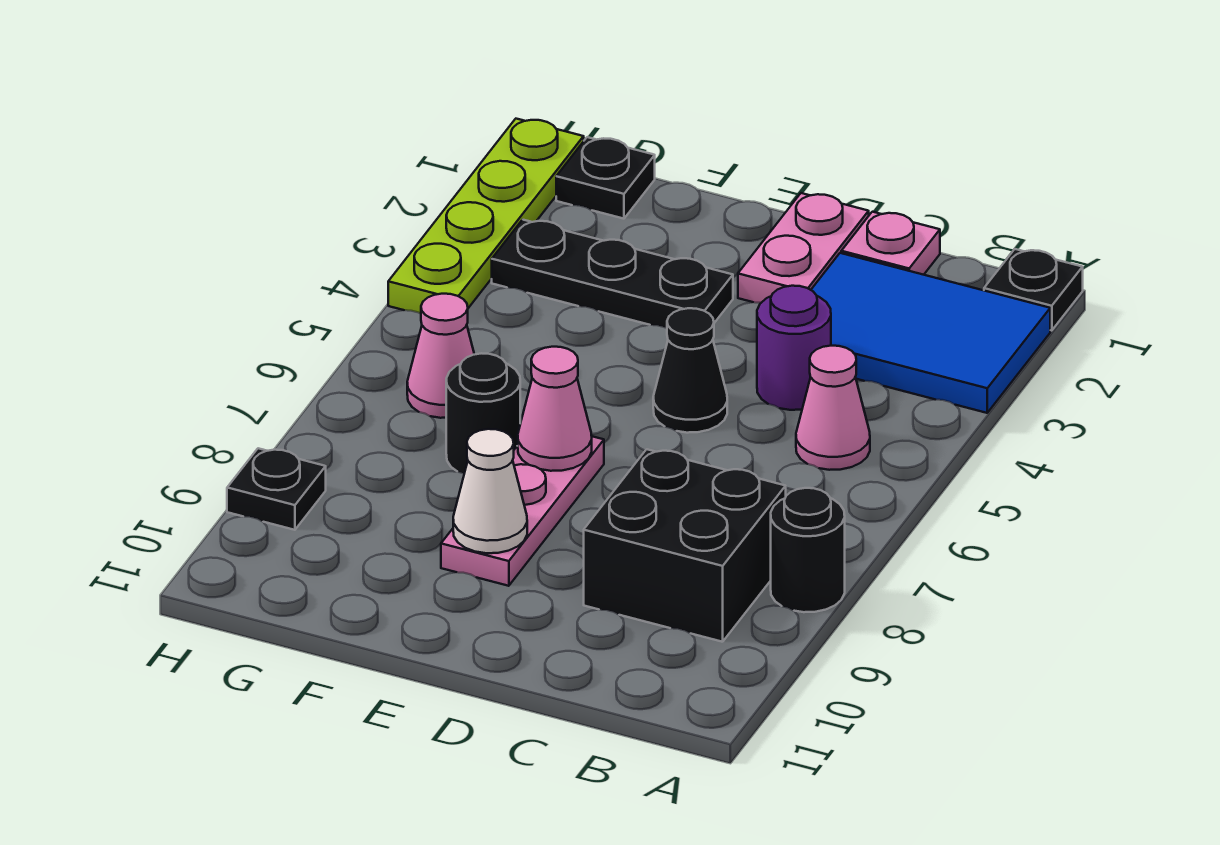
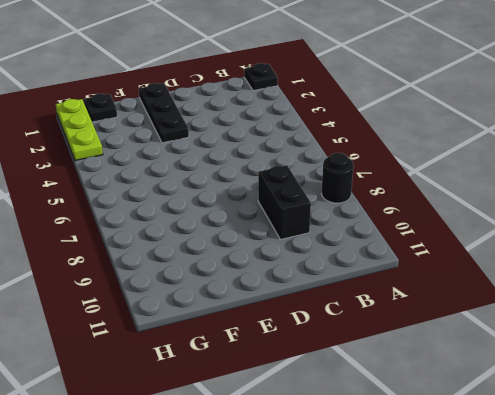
black brick C8:C9 level 1 -> black brick B8:C9 level 1
black plate E1:E3 level 1 -> black plate E3:G3 level 1
lime plate H1:H3 level 1 -> lime plate H1:H4 level 1
none -> blue tile A2:C3 level 1
none -> pink cone B5 level 1
none -> pink plate C1 level 1

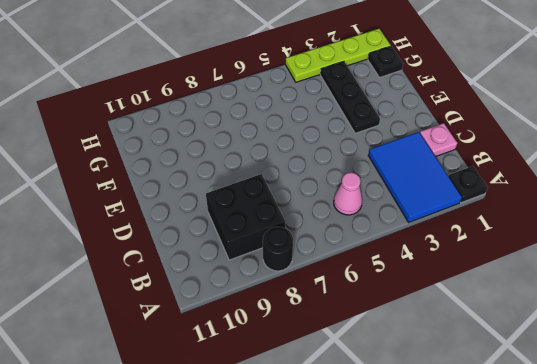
none -> purple round brick C4 level 1
none -> pink plate D1:D2 level 1
none -> black cone D5 level 1

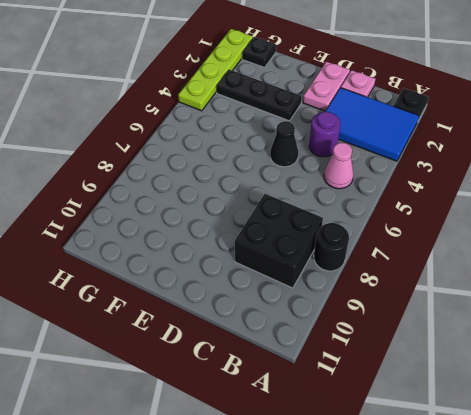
none -> pink plate E7:E9 level 1
none -> black round brick F7 level 1
none -> pink cone G6 level 1

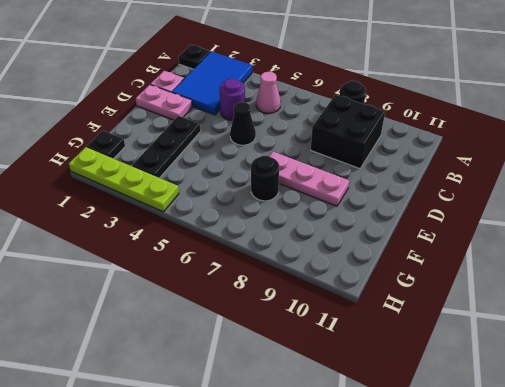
none -> pink cone G6 level 1
none -> black plate H9 level 1
none -> pink cone E7 level 2

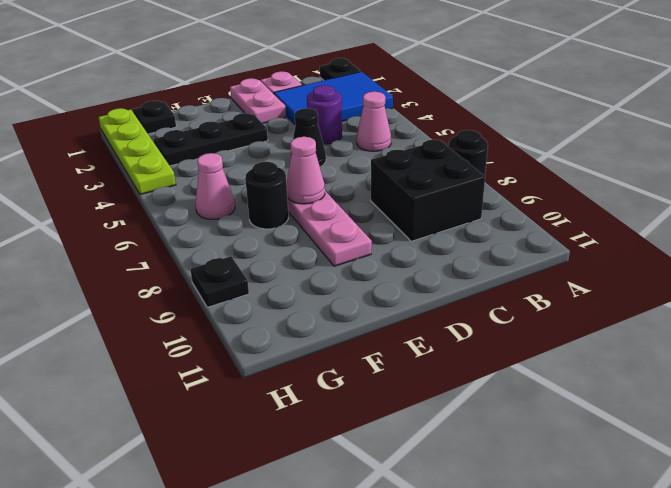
none -> white cone E9 level 2

